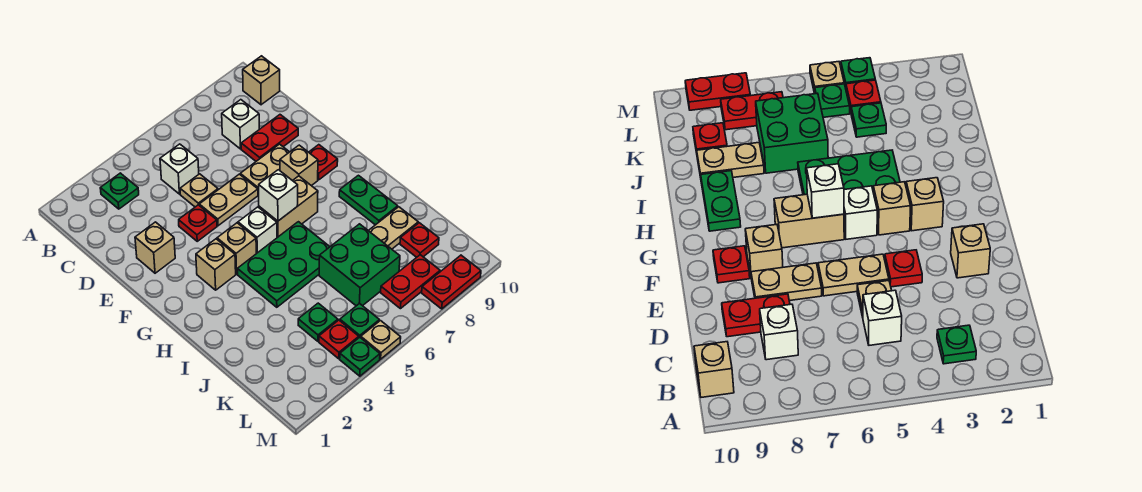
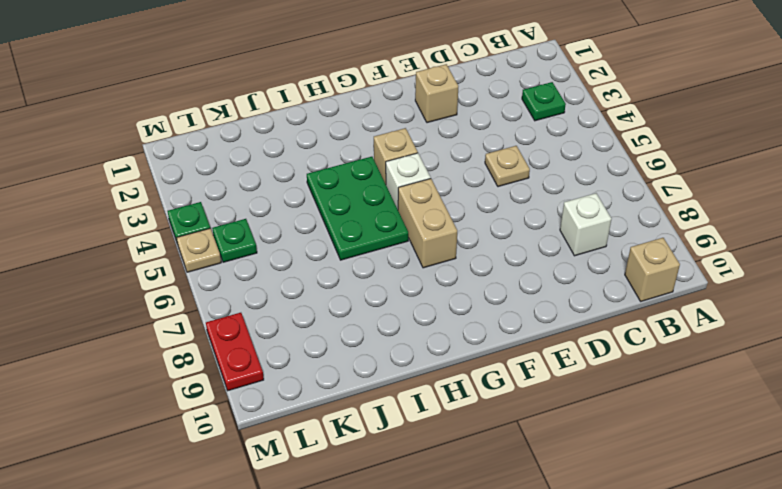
none -> white brick C5 level 1
none -> red plate D8:D9 level 1
none -> red plate E4 level 1

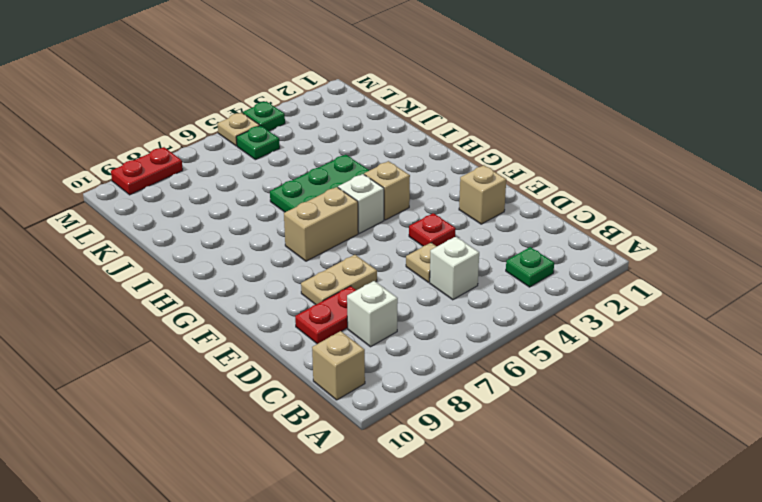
none -> tan plate E5:E6 level 1
none -> tan brick F8 level 1
none -> red plate F9 level 1

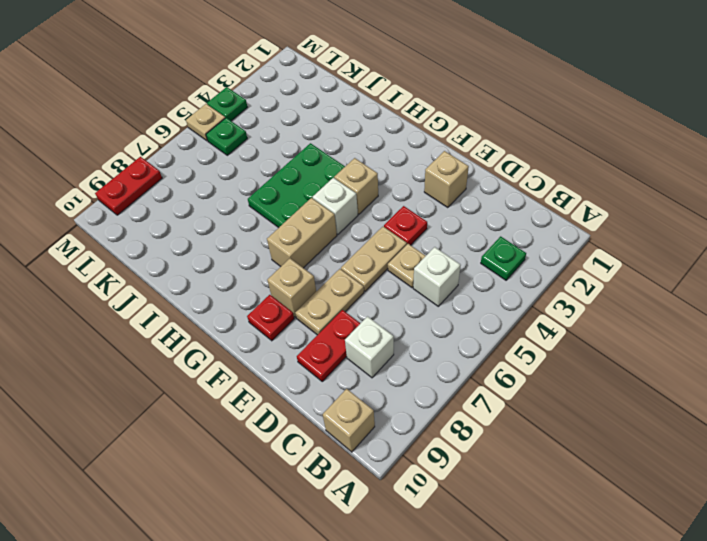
none -> tan brick G3 level 1
none -> green plate H9:I9 level 1
none -> green brick J6:K7 level 1

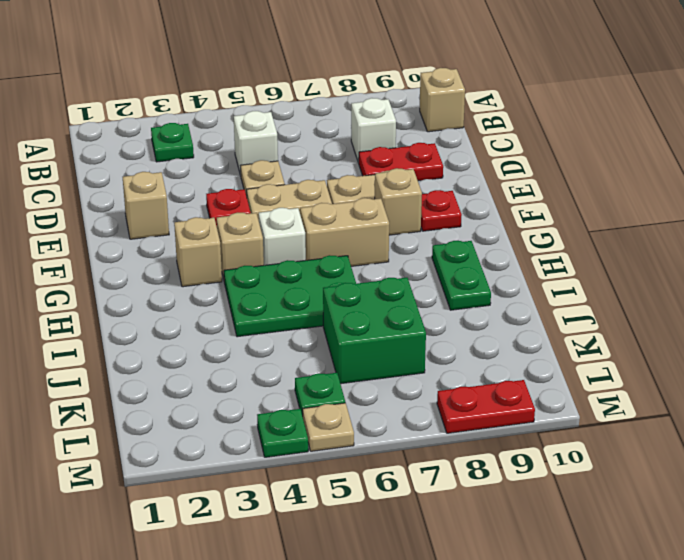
none -> tan plate J8:J9 level 1
none -> green plate K4 level 1
none -> red plate K9 level 1

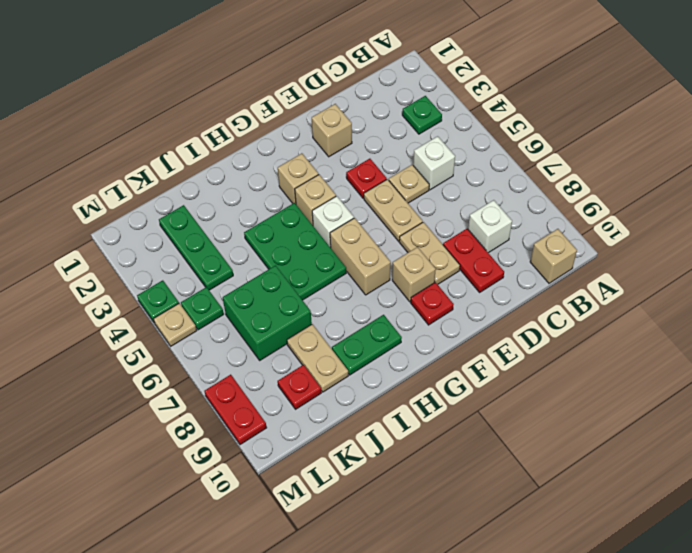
green plate K2:K4 level 1 -> green plate K4 level 1
none -> red plate L4 level 1
none -> red plate L7:L8 level 1
none -> white brick G6 level 2

